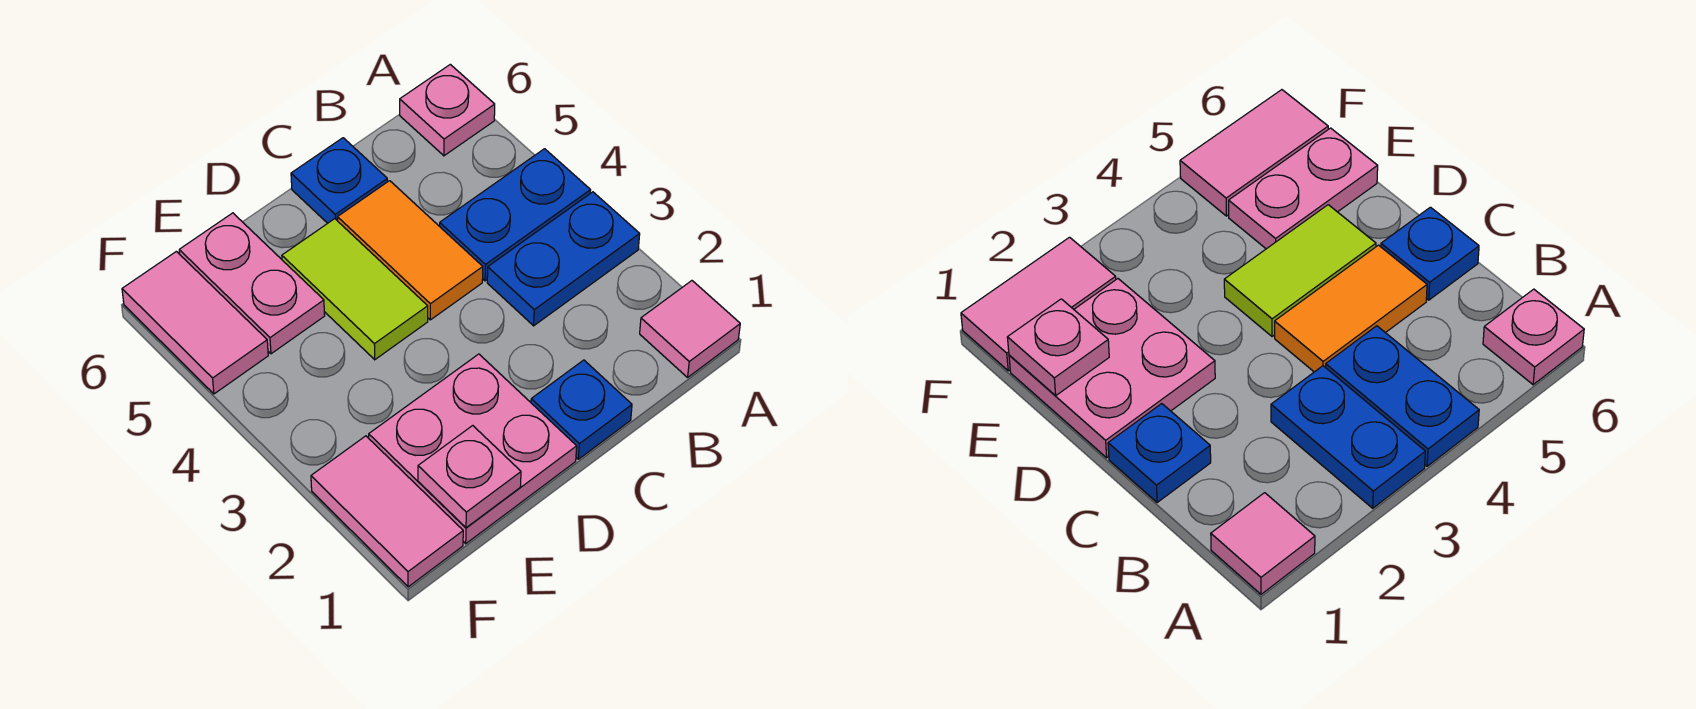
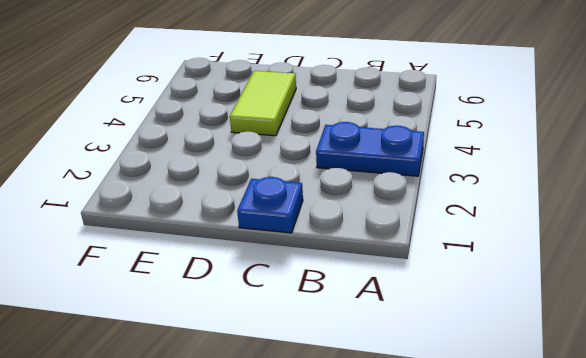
none -> pink tile A1 level 1
none -> blue plate A4:B4 level 1
none -> pink plate A6 level 1

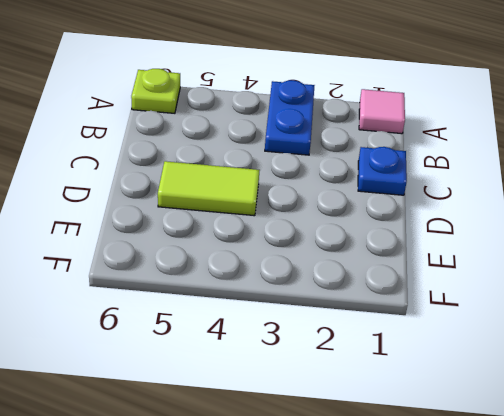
lime plate A6 level 1 -> pink plate A6 level 1
none -> blue plate A4:B4 level 1
none -> orange tile C4:C5 level 1
none -> blue plate C6 level 1

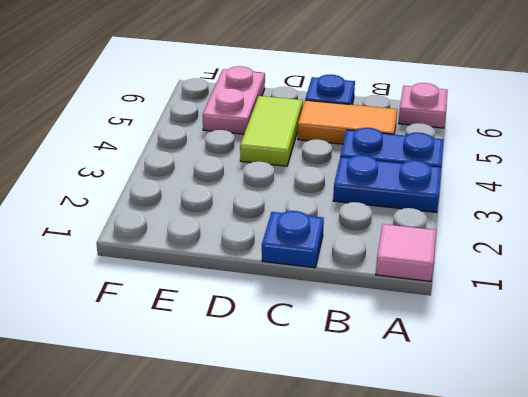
orange tile B5:C5 level 1 -> orange tile C4:C5 level 1
none -> pink plate D1:E2 level 1
none -> pink tile F1:F2 level 1
none -> pink tile F5:F6 level 1

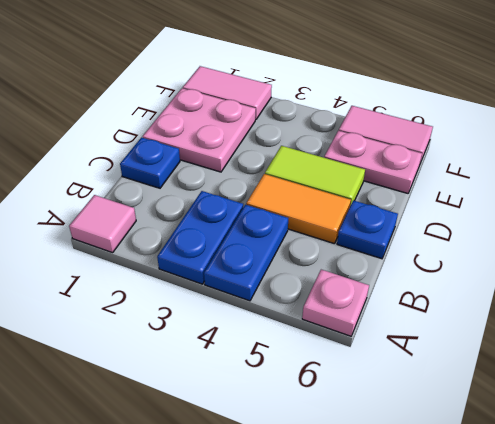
none -> pink plate E1 level 2

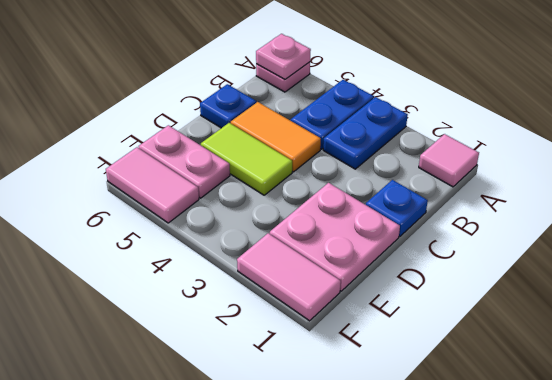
pink plate A6 level 2 -> pink plate E1 level 2

